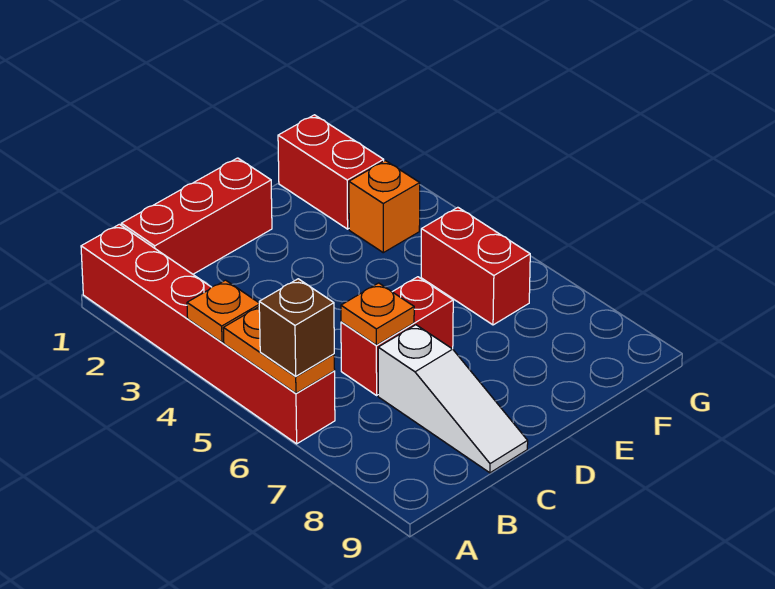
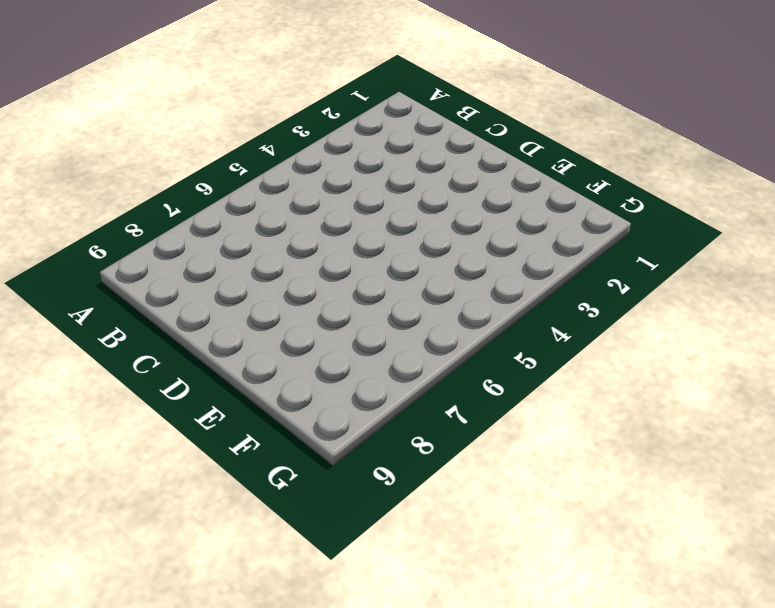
none -> red brick A1:A6 level 1
none -> red brick B1:D1 level 1

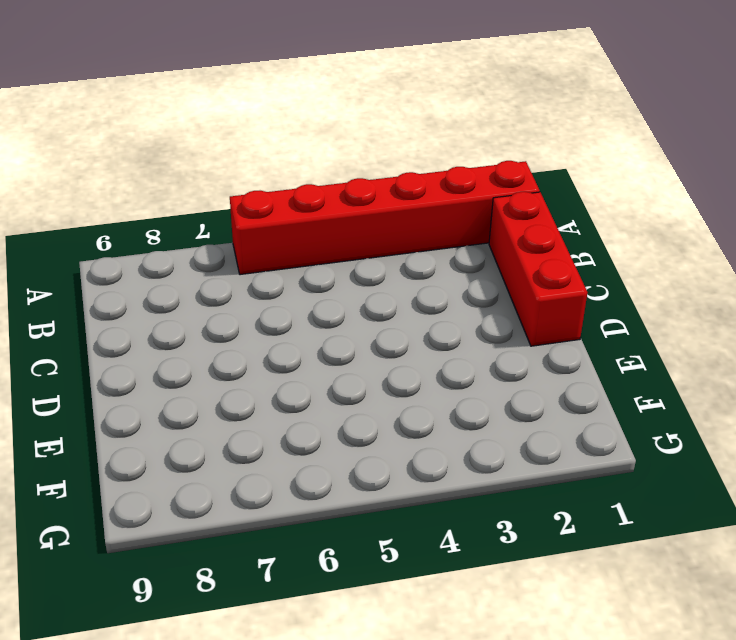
none -> red brick C6:D6 level 1
none -> white slope C7:C9 level 1 top 7

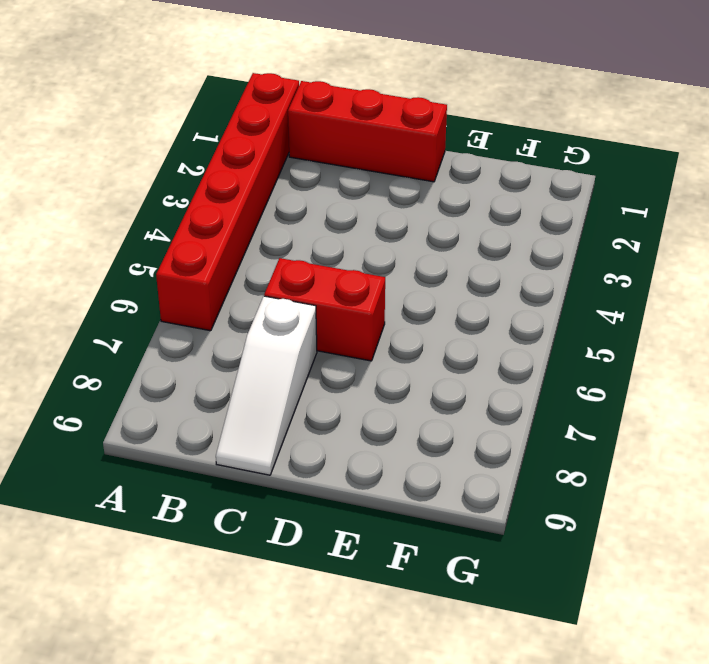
none -> red brick F1:F2 level 1
none -> orange brick F3 level 1

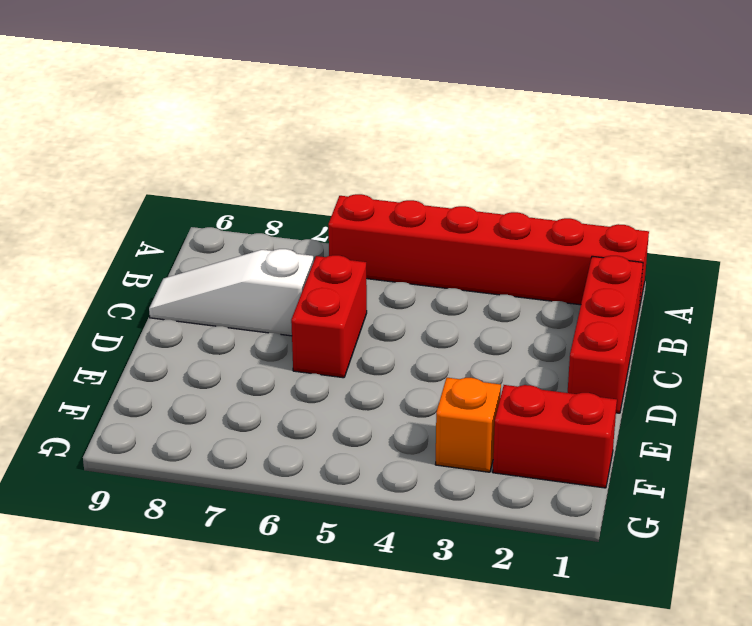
none -> red brick F5:F6 level 1
none -> orange plate A4 level 2

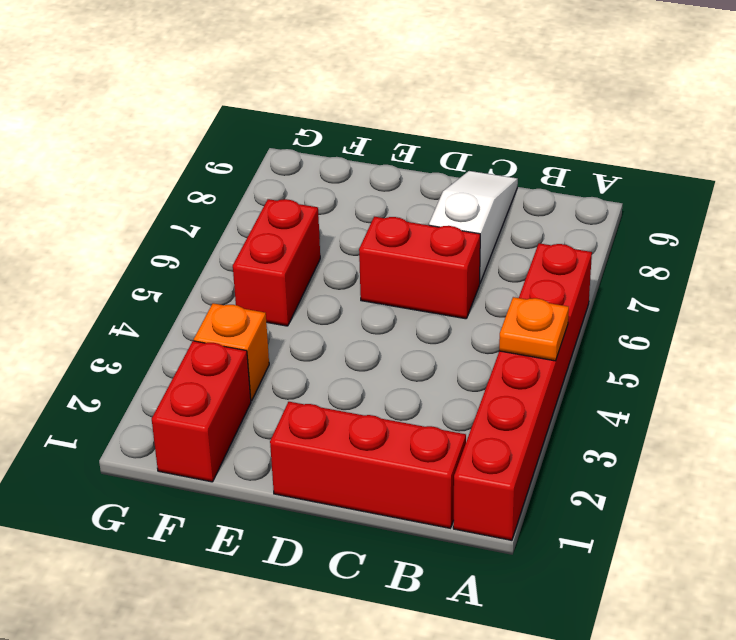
none -> orange plate A5:A6 level 2
none -> orange plate C6 level 2

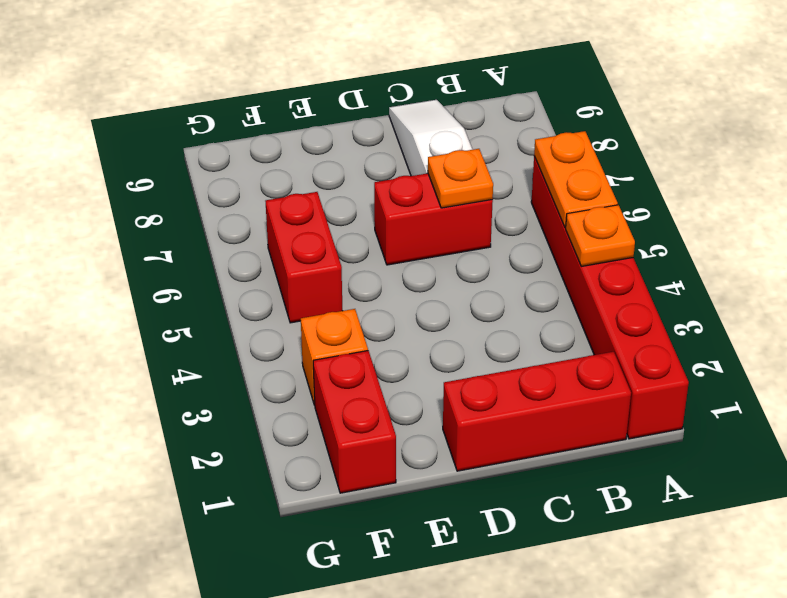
none -> brown brick A6 level 3

